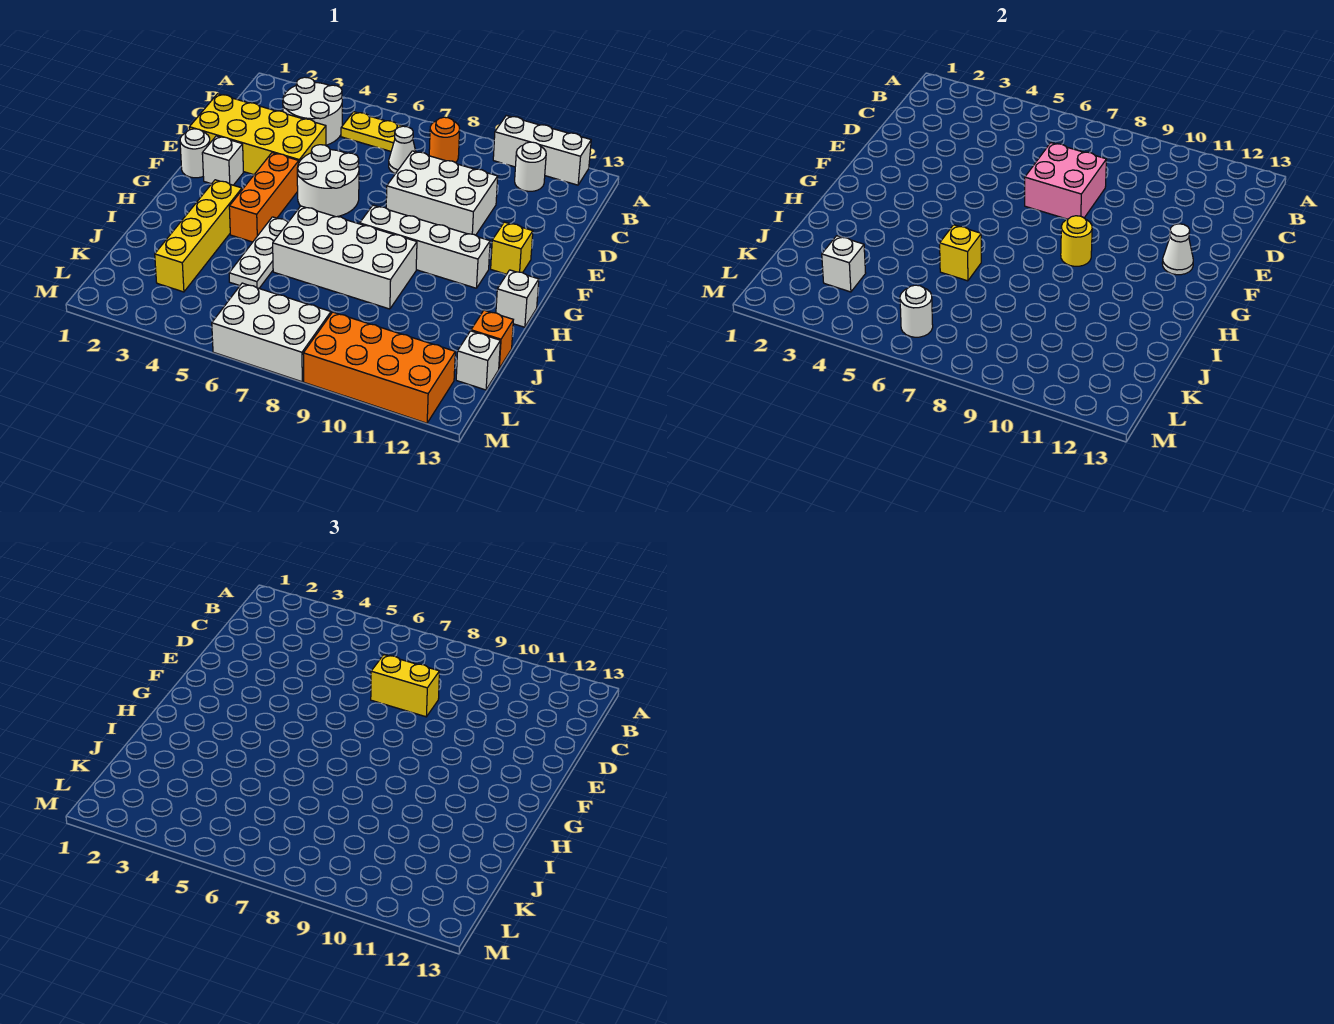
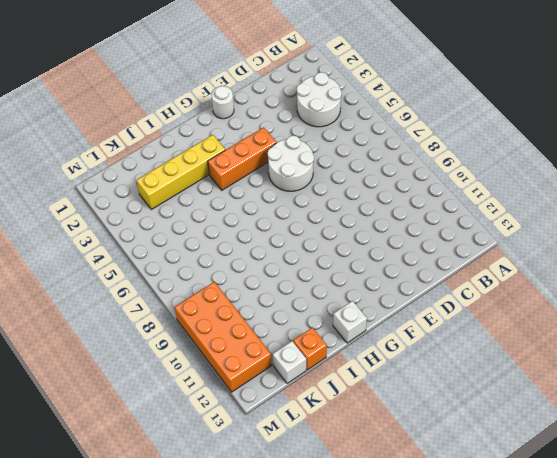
none -> white brick A10:A12 level 1
none -> yellow plate B5:B6 level 1
none -> orange round brick B8 level 1

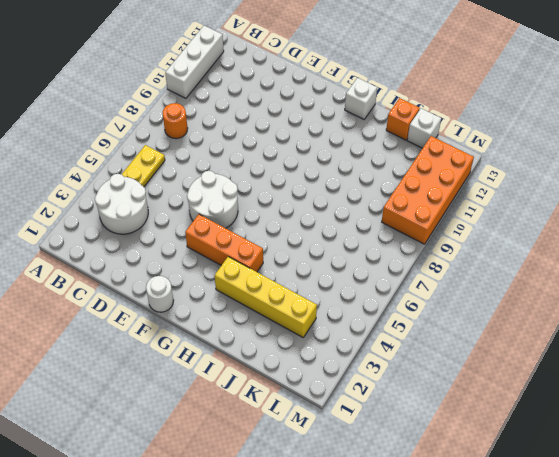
none -> white round brick B11 level 1
none -> white cone C7 level 1
none -> yellow brick D1:E4 level 1

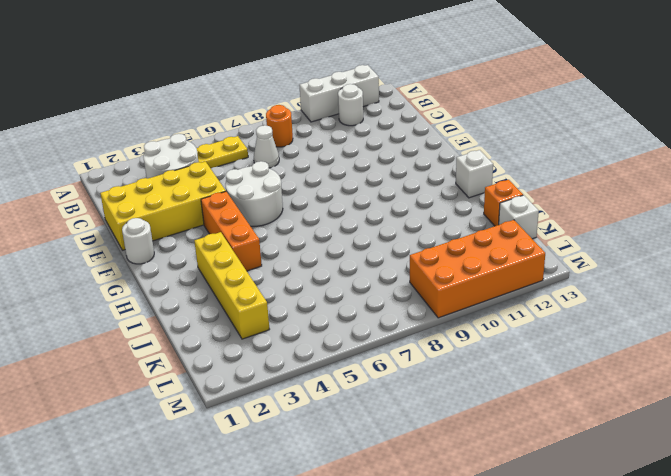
none -> white brick D8:E10 level 1
none -> white brick F2 level 1
none -> yellow brick F12 level 1

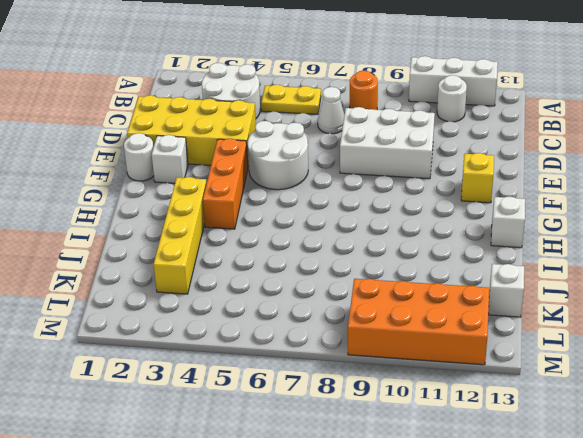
none -> white brick G8:G11 level 1
none -> white plate H5:J5 level 1
none -> white brick H6:I9 level 1

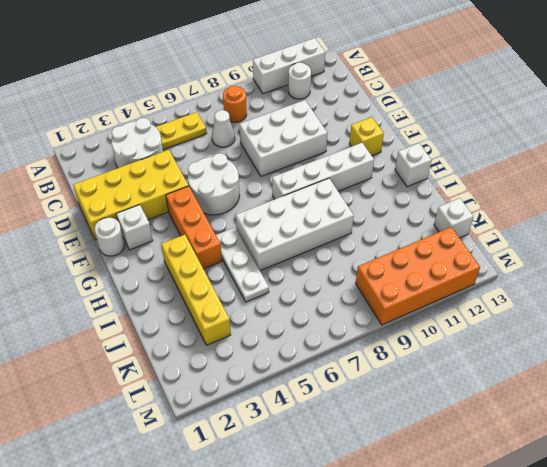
none -> orange brick J13 level 1
none -> white brick L6:M8 level 1
none -> pink brick D7:E8 level 2

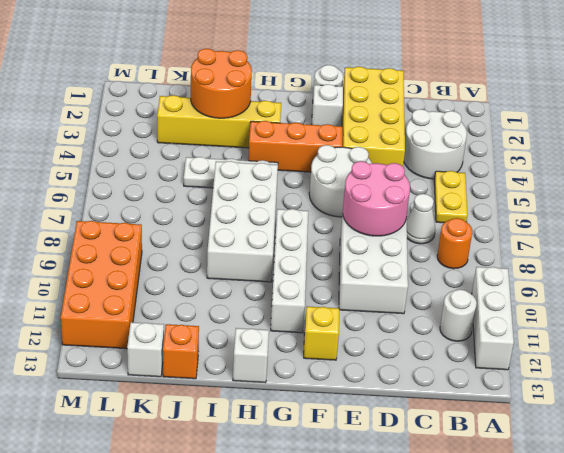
pink round brick D7:E8 level 2 -> pink brick D7:E8 level 2
orange round brick I2:J3 level 2 -> none
none -> white brick L6:M8 level 1
none -> white cone F12 level 2
none -> yellow round brick G9 level 2

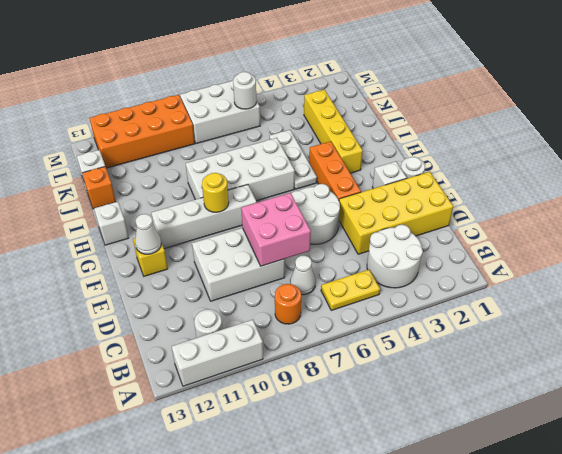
none -> yellow brick I6 level 2
none -> white brick K3 level 2
none -> yellow brick D7:D8 level 3

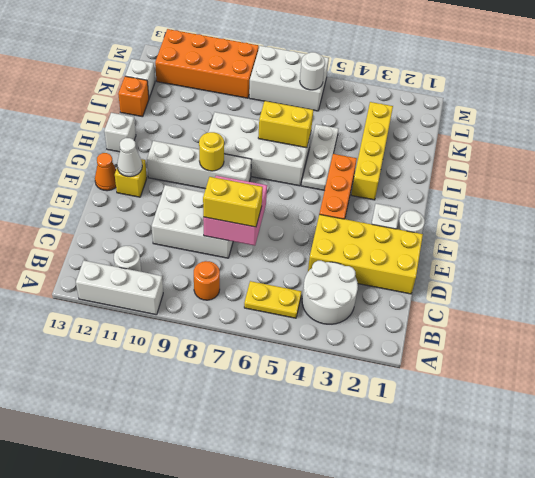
orange cone F13 level 1 -> none
yellow brick I6:I7 level 2 -> yellow brick I6 level 2
none -> white cone C7 level 1
none -> white round brick E5:F6 level 1
none -> white brick K3 level 2

